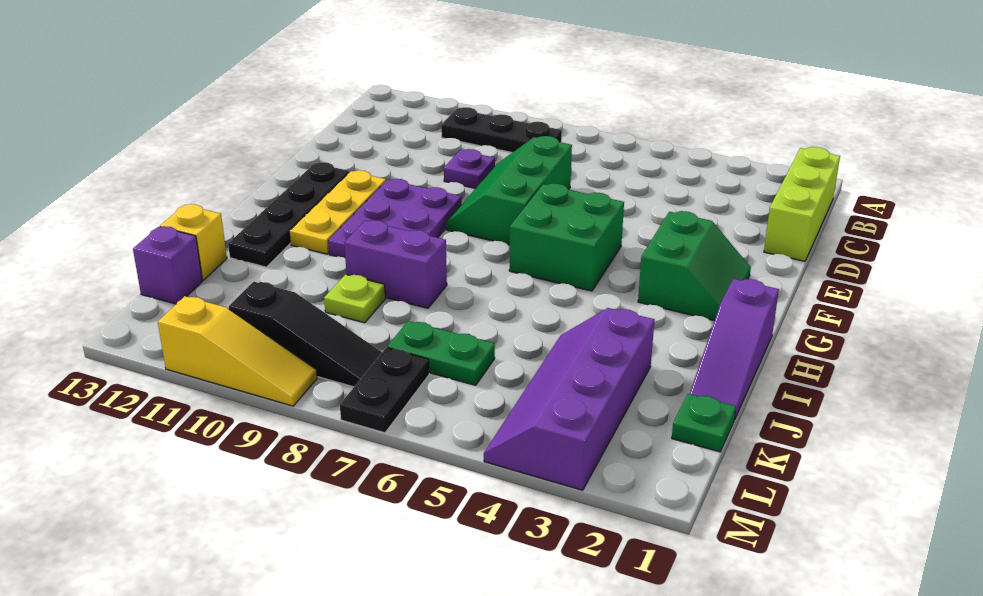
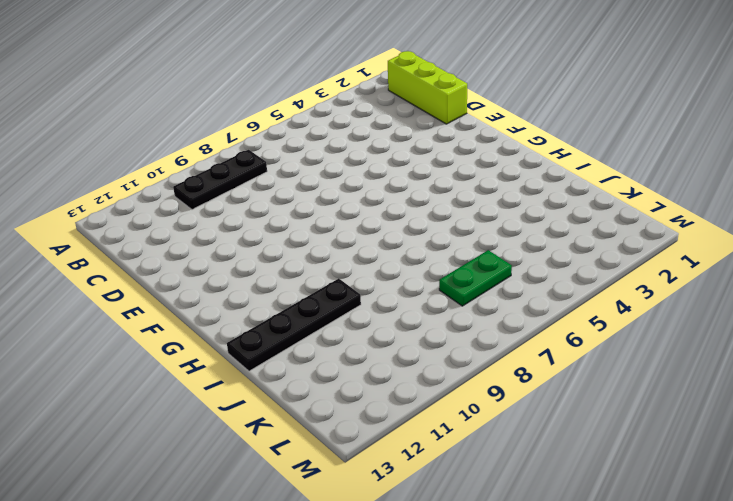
black plate I10:I13 level 1 -> black plate F12:I12 level 1
none -> green slope D7:F8 level 1 top 7
none -> purple plate D9 level 1
none -> green slope F2:G3 level 1 top 3

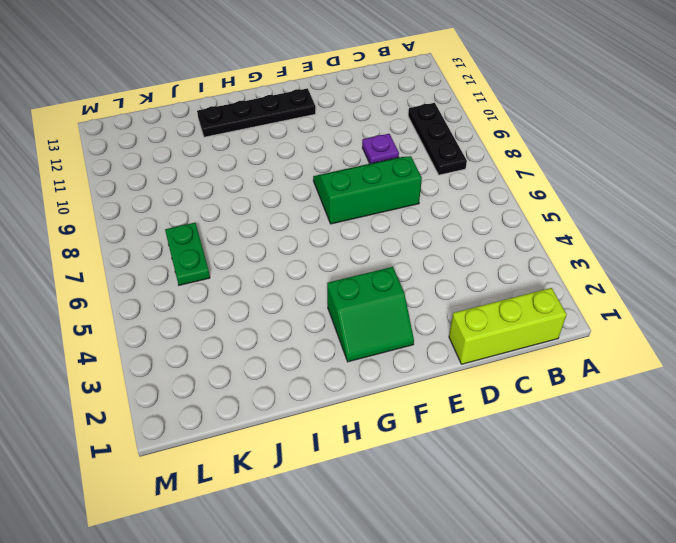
none -> green brick F5:G6 level 1
none -> purple plate F9:H10 level 1
none -> yellow plate F11:H11 level 1

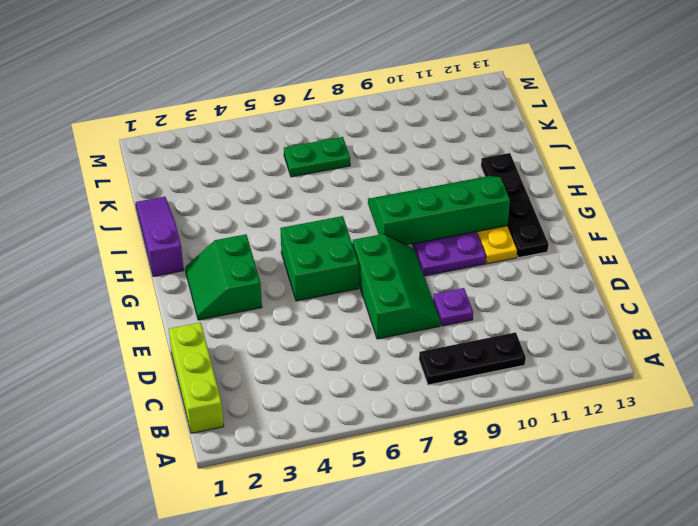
green slope G8:H11 level 2 top G -> none
none -> purple brick I8:I9 level 1
none -> purple slope J3:M4 level 1 top 3
none -> lime plate J9 level 1

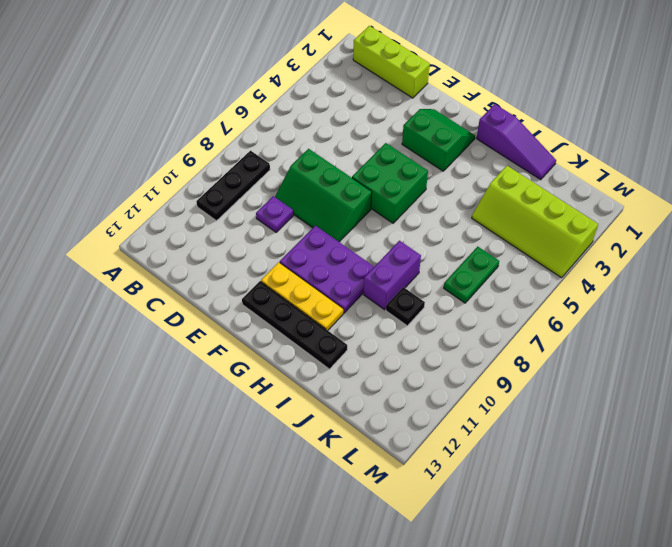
lime slope J3:M4 level 1 top 3 -> purple slope J3:M4 level 1 top 3
black plate J9 level 1 -> lime plate J9 level 1
none -> yellow brick J13 level 1
none -> green plate K1 level 1
none -> purple brick K13 level 1

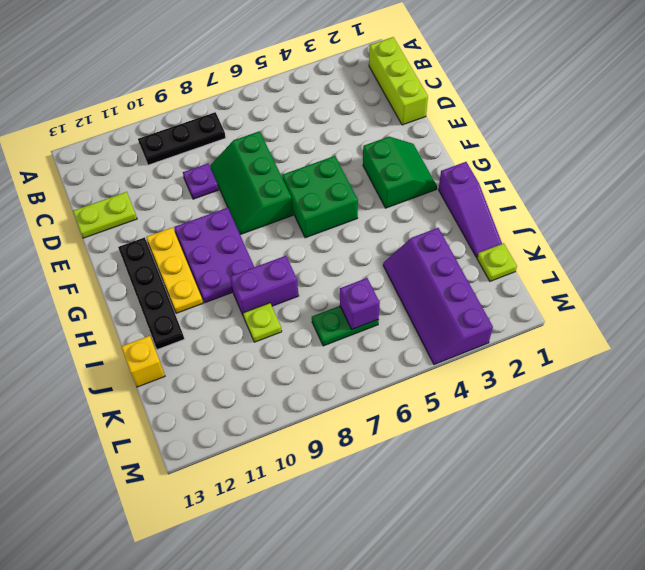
lime plate D12:D13 level 1 -> none
lime plate K1 level 1 -> green plate K1 level 1
purple brick K6 level 2 -> purple brick K13 level 1
none -> black plate L7:M7 level 1
none -> black slope L8:L10 level 1 top 10
none -> yellow slope M9:M11 level 1 top 11

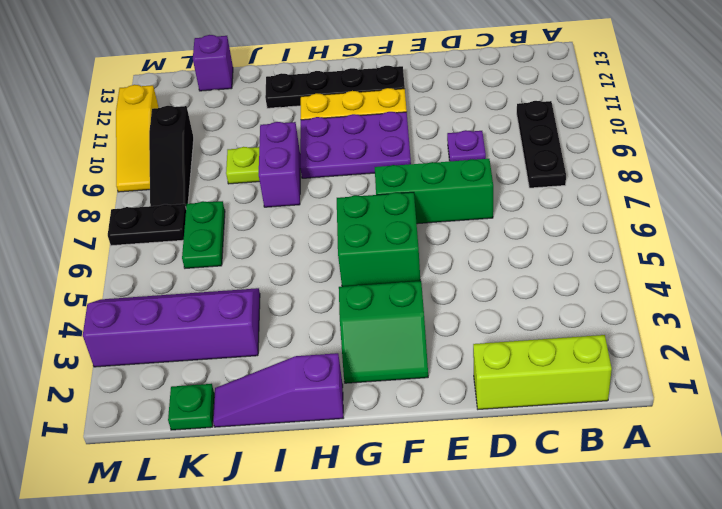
none -> yellow brick J13 level 1

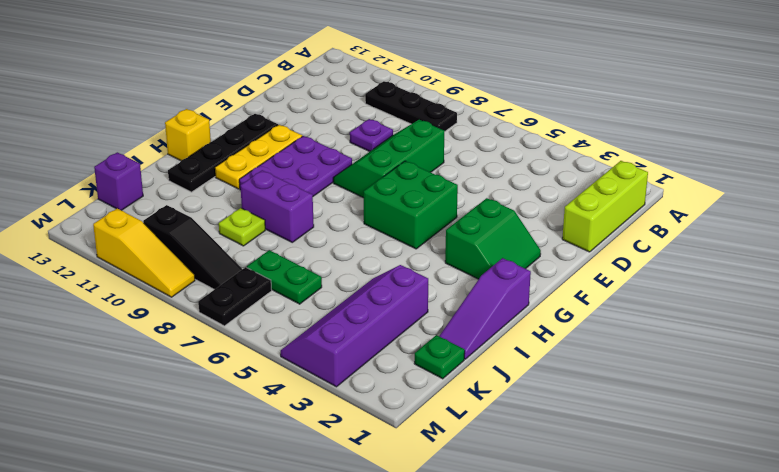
yellow brick H13 level 1 -> yellow brick J13 level 1

